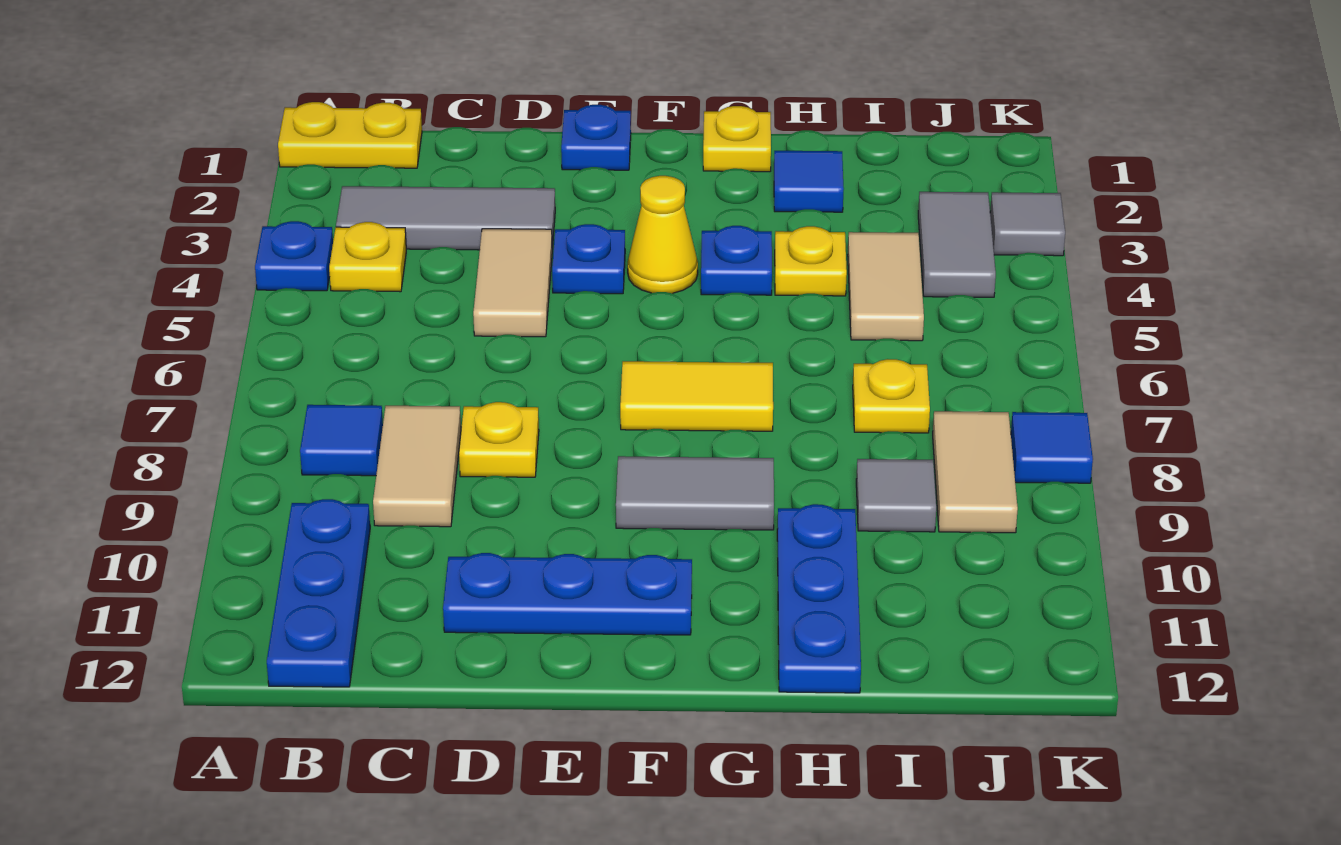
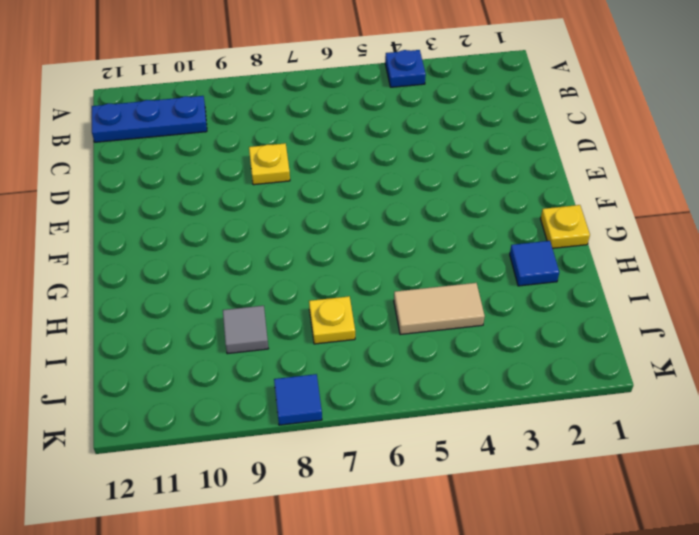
none -> yellow plate A1:B1 level 1
none -> grey tile B3:D3 level 1
none -> yellow plate B4 level 1

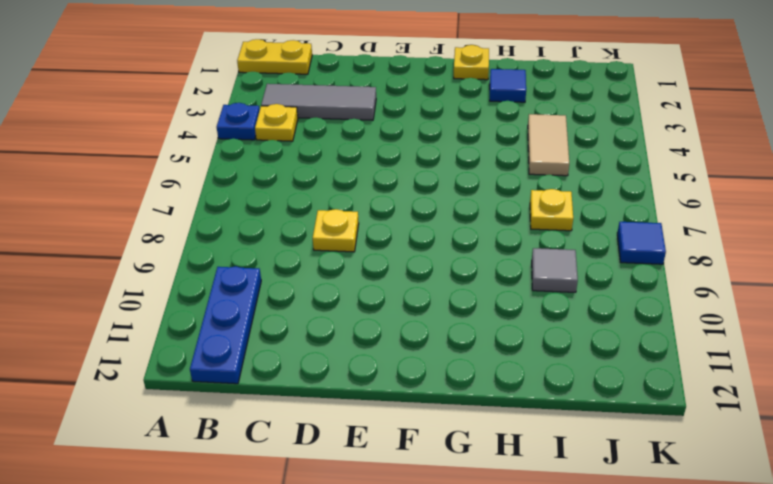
none -> blue tile B8 level 1
none -> tan tile C8:C9 level 1
none -> tan tile D4:D5 level 1

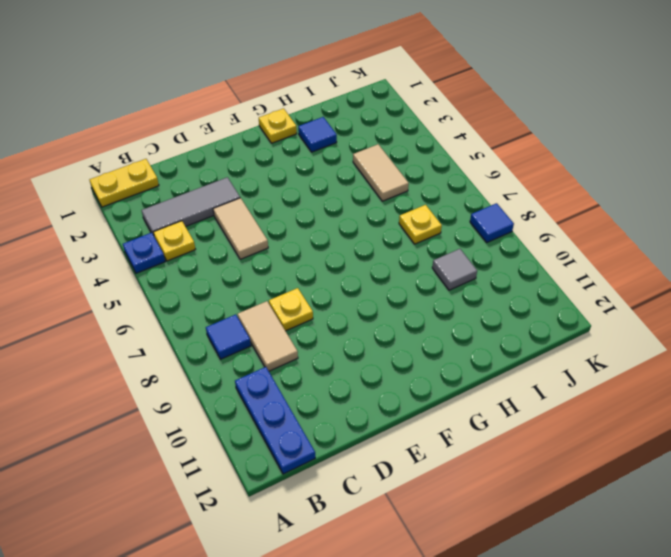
none -> blue plate D11:F11 level 1
none -> blue plate E1 level 1
none -> blue plate E4 level 1

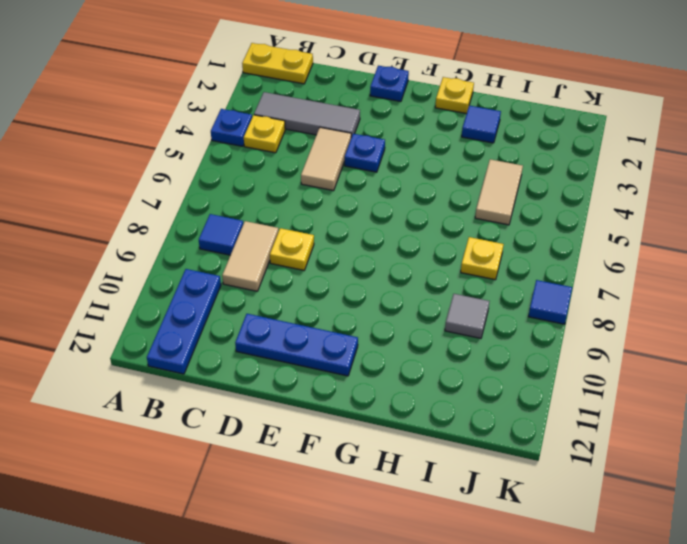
none -> yellow cone F4 level 1
none -> yellow tile F7:G7 level 1
none -> grey tile F9:G9 level 1

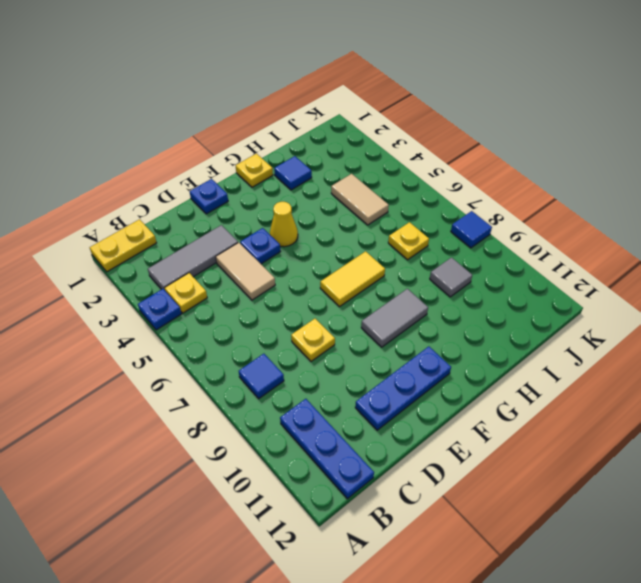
none -> tan tile C8:C9 level 1
none -> blue plate G4 level 1
none -> yellow plate H4 level 1

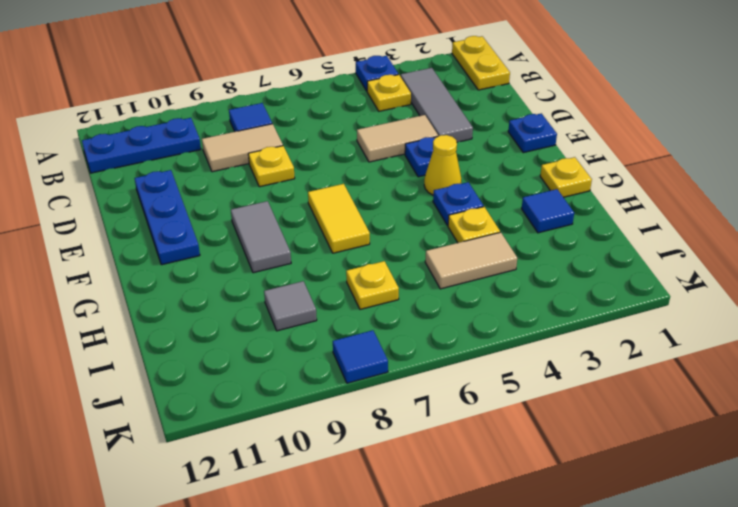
none -> blue plate H10:H12 level 1
none -> grey tile J3:J4 level 1
none -> tan tile J8:J9 level 1

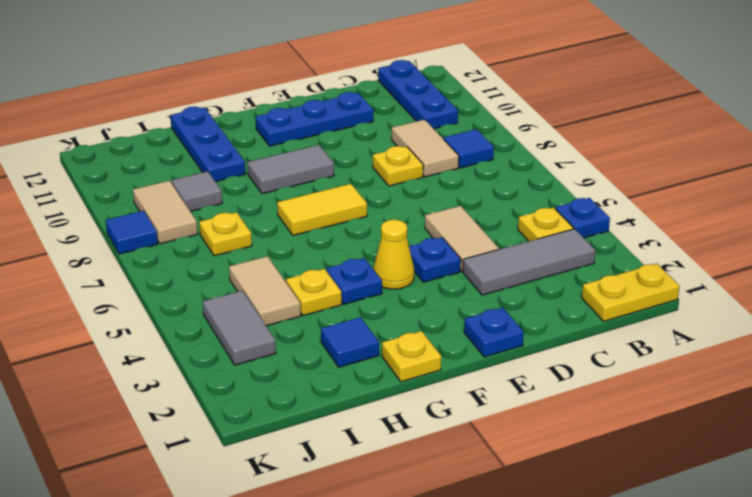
none -> grey tile K3 level 1

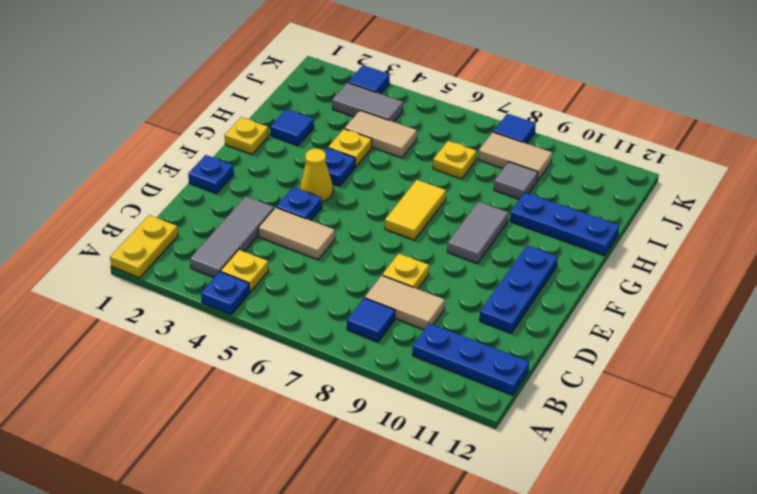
blue tile K3 level 1 -> grey tile K3 level 1

